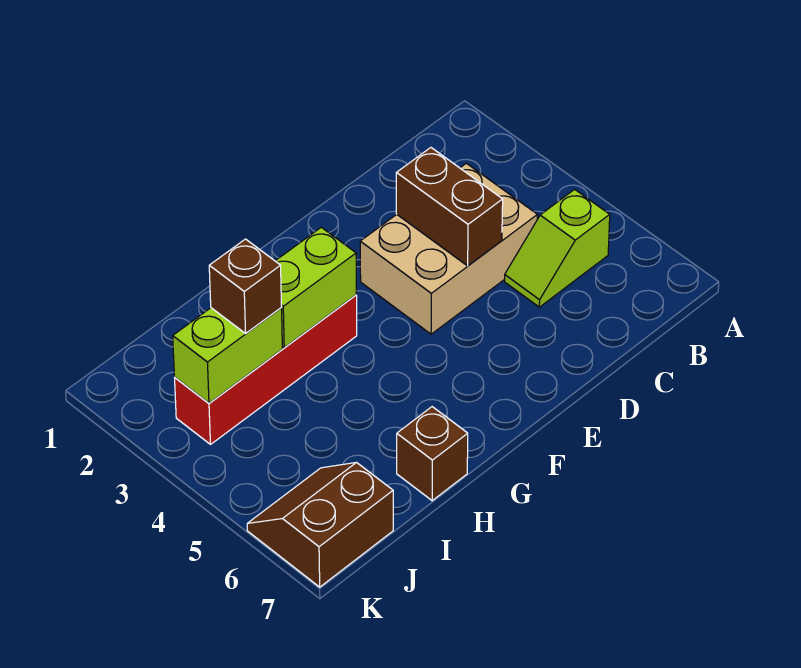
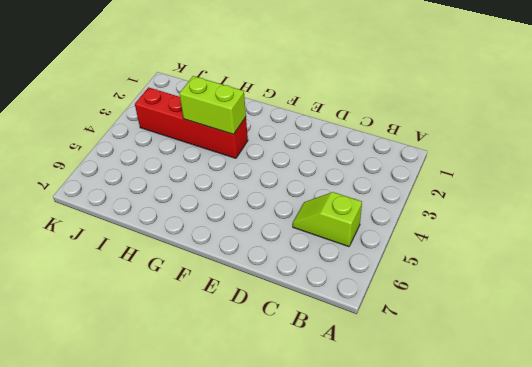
none -> tan brick C3:E4 level 1
none -> brown brick H7 level 1

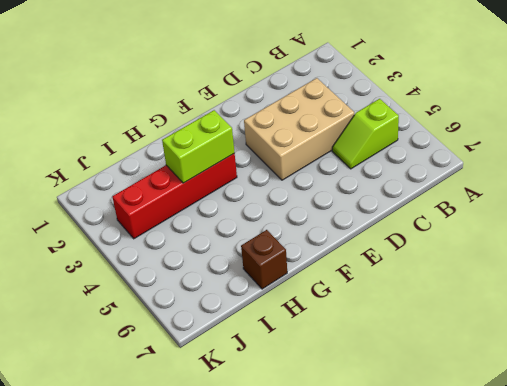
none -> brown slope J6:K7 level 1 top 7
none -> brown brick D3:D4 level 2

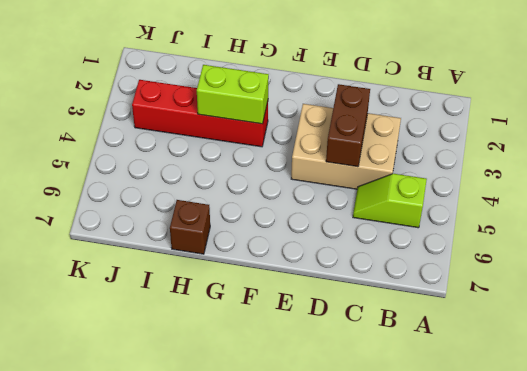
none -> brown slope J6:K7 level 1 top 7
none -> lime brick I3:J3 level 2

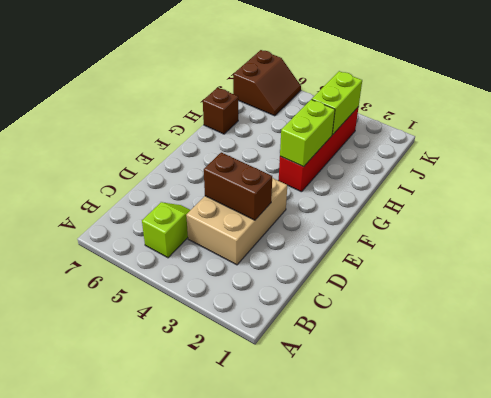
none -> brown brick I3 level 3

